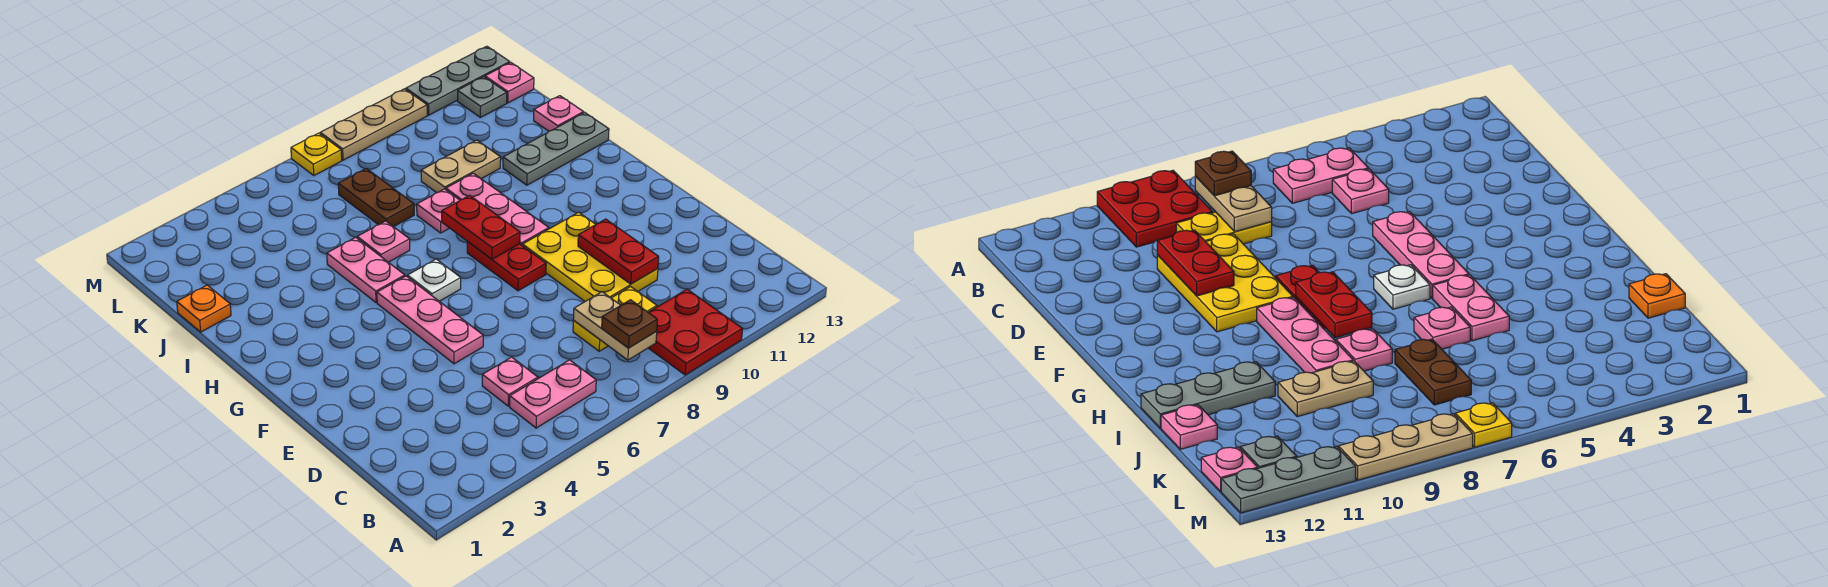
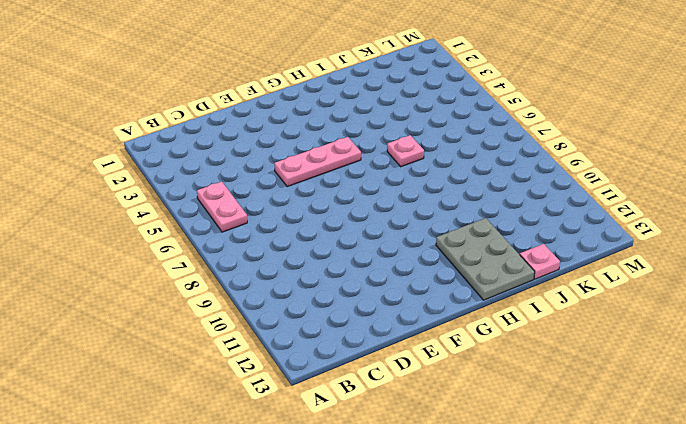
grey plate H11:I13 level 1 -> grey plate I11:I13 level 1
none -> red plate A9:B10 level 1
none -> pink plate C5 level 1
none -> yellow plate C8:C9 level 1

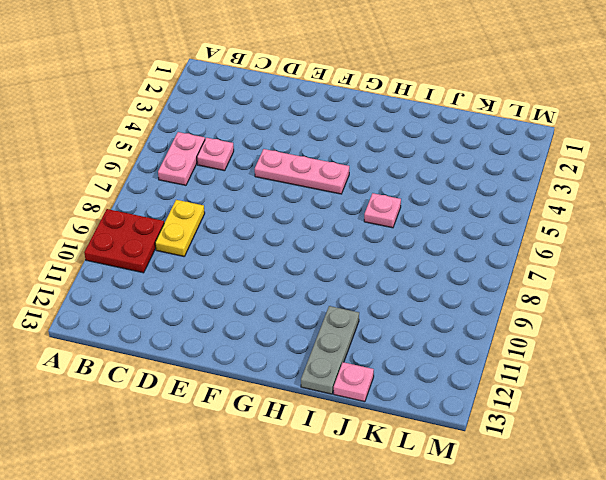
none -> yellow plate D9:F10 level 1
none -> red plate F8:G8 level 1
none -> white plate G6 level 1

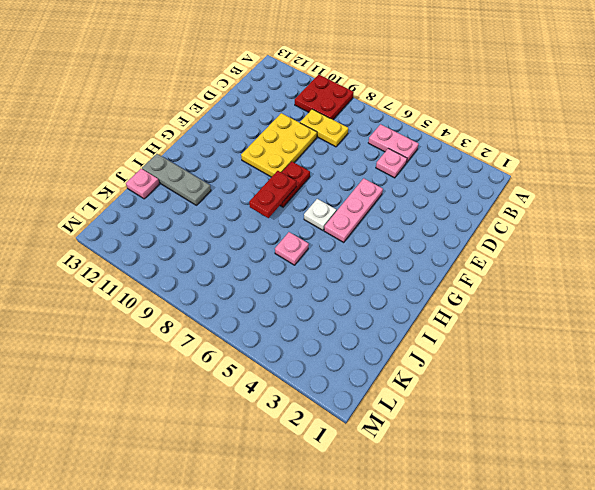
none -> pink plate G9:I9 level 1
none -> pink plate H5:I5 level 1
none -> pink plate I8 level 1

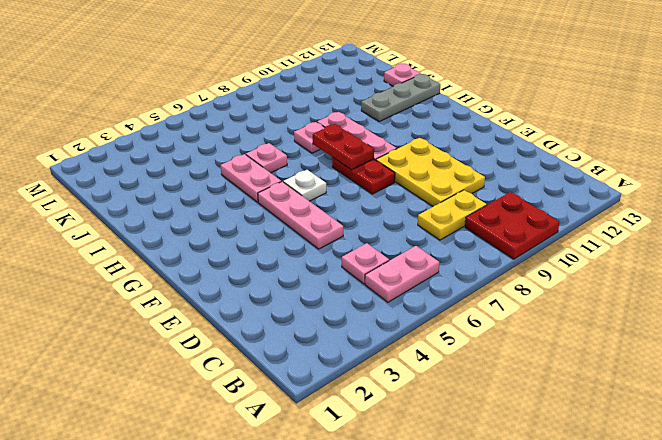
none -> orange plate J1 level 1
none -> brown plate J7:K7 level 1
none -> tan plate J9:J10 level 1

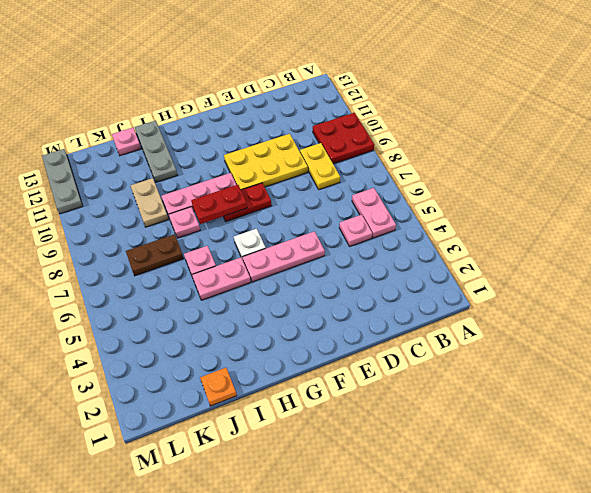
none -> grey plate L12 level 1
none -> pink plate L13 level 1
none -> yellow plate M7 level 1

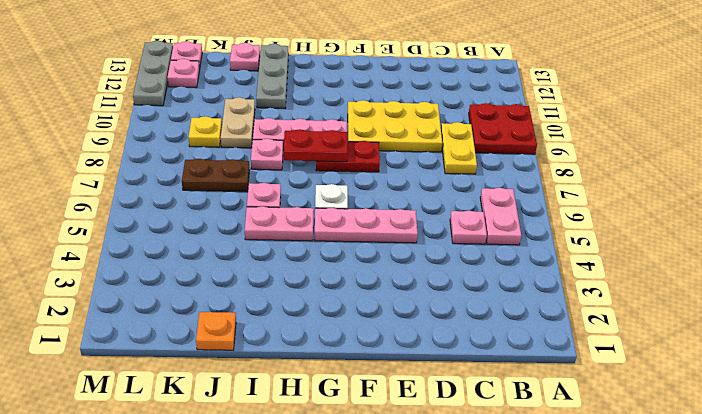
yellow plate K9 level 1 -> yellow plate M7 level 1
pink plate L12 level 1 -> grey plate L12 level 1
none -> tan plate M8:M10 level 1
none -> tan plate B8:C8 level 2
none -> red plate D10:E10 level 2

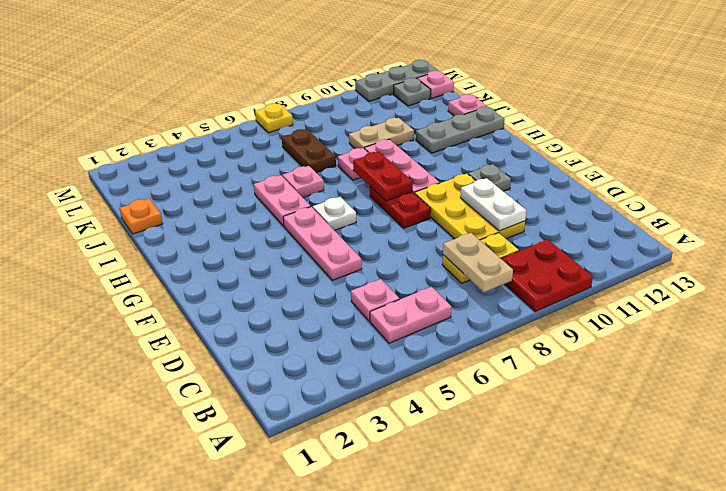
white plate D10:E10 level 2 -> red plate D10:E10 level 2
grey plate F11 level 1 -> none
none -> tan plate M8:M10 level 1
none -> brown plate B8 level 3

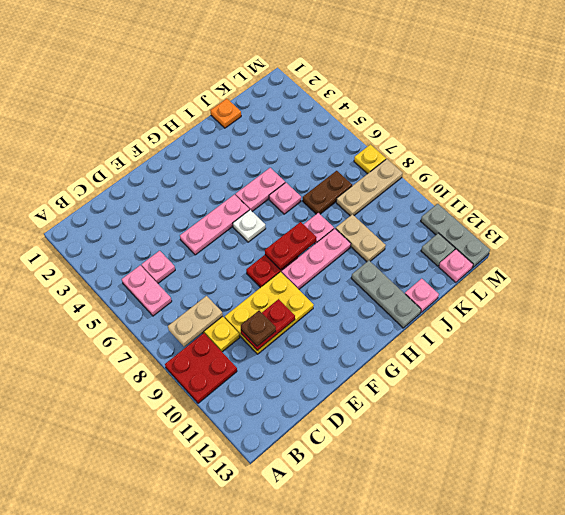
brown plate D10 level 3 -> brown plate B8 level 3
tan plate K8:M8 level 1 -> tan plate M8:M10 level 1

